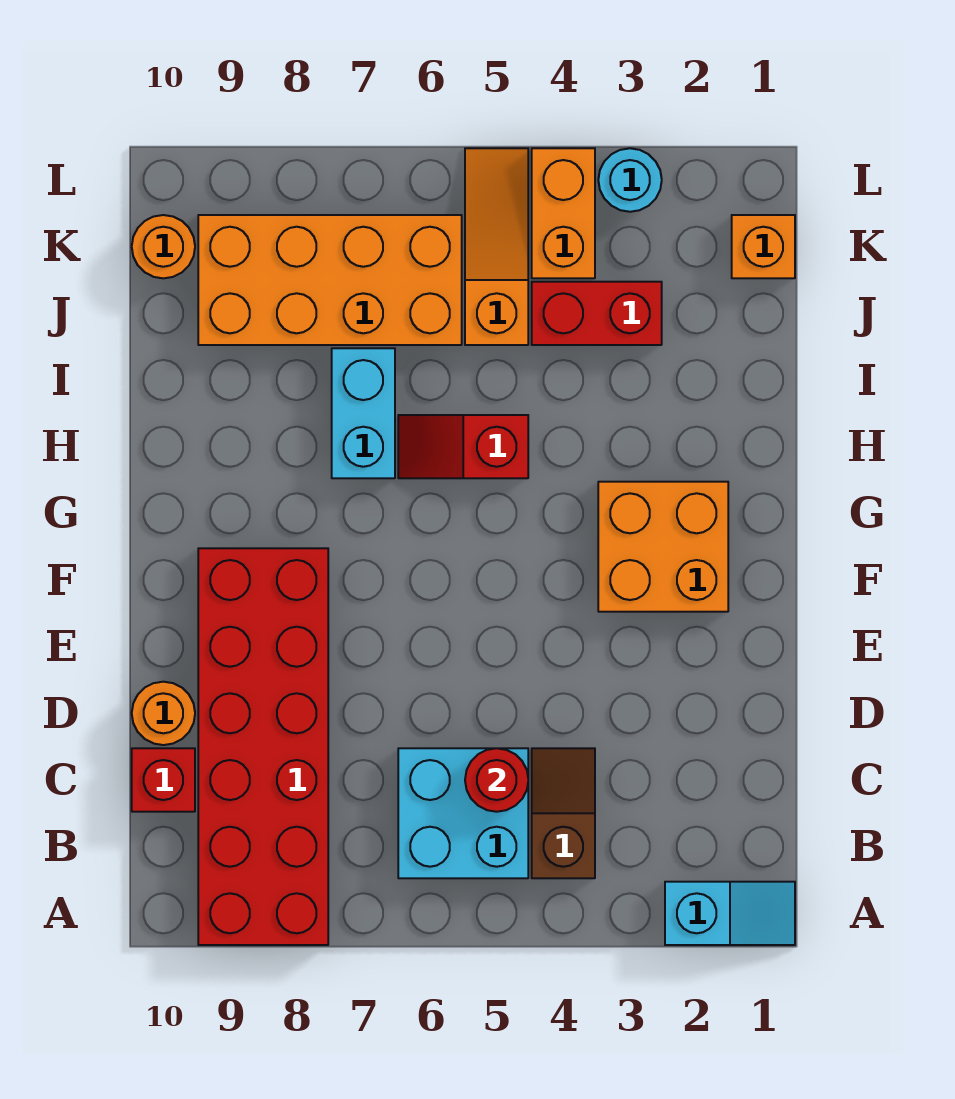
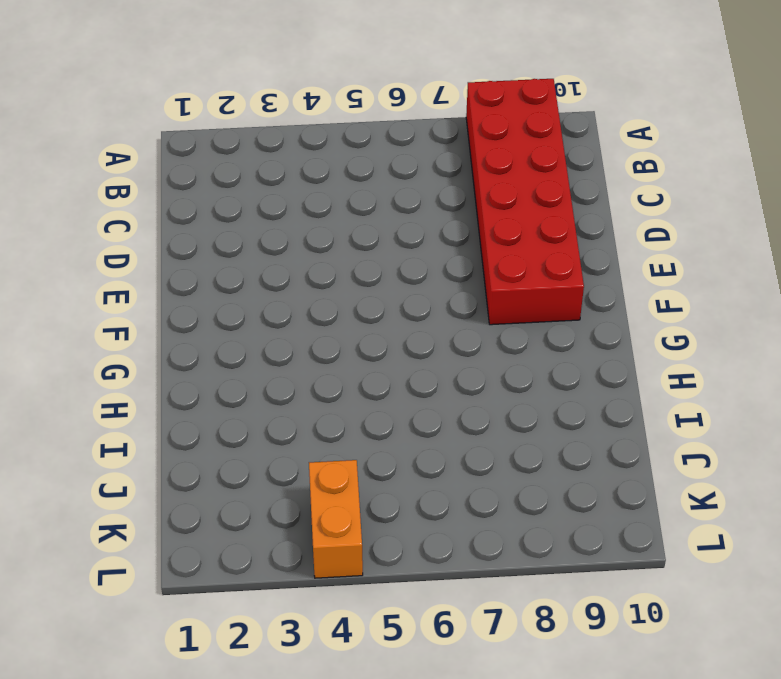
none -> cyan slope A1:A2 level 1 top 2
none -> brown slope B4:C4 level 1 top B
none -> cyan brick B5:C6 level 1

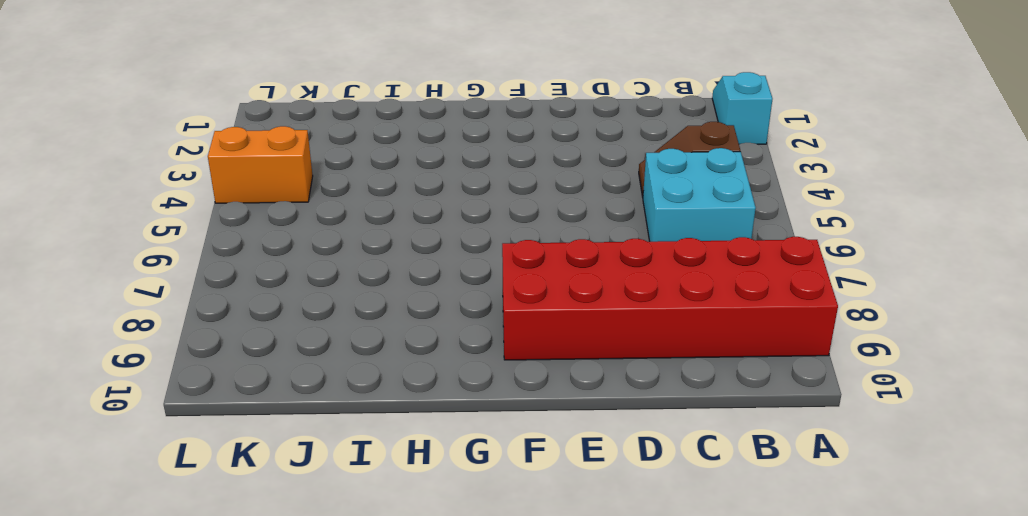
none -> red brick C10 level 1
none -> orange round brick D10 level 1
none -> orange brick F2:G3 level 1

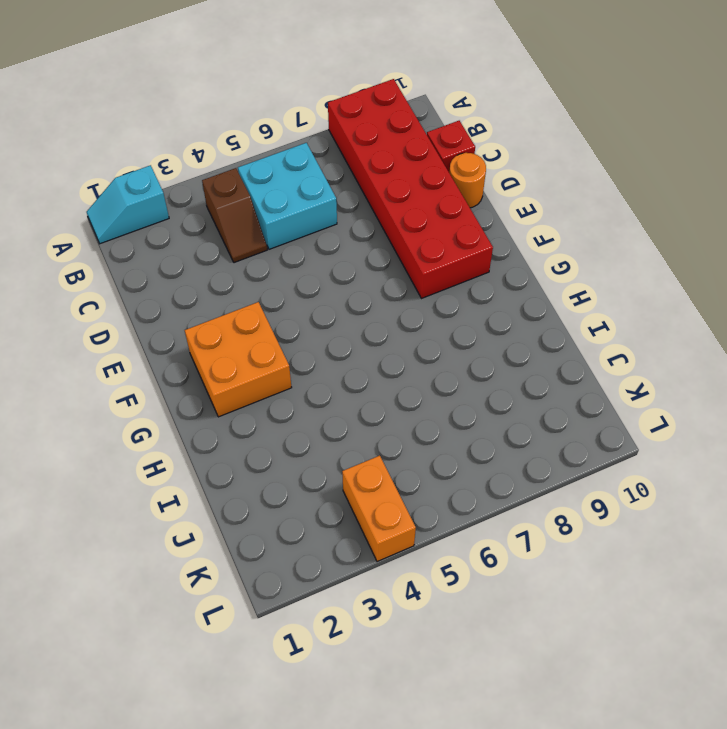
none -> red slope H5:H6 level 1 top 5
none -> cyan brick H7:I7 level 1
none -> red brick J3:J4 level 1

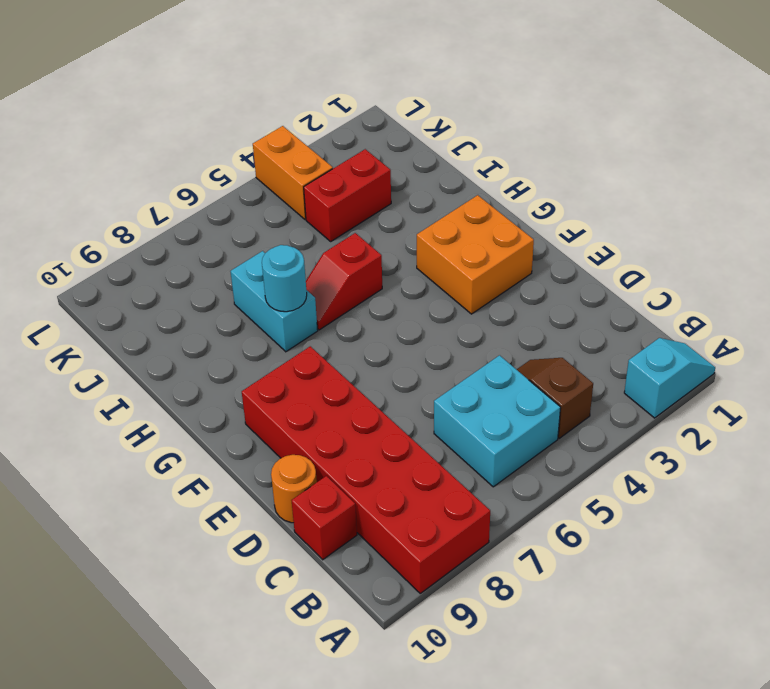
cyan round brick H7 level 2 -> cyan round brick L3 level 1
none -> orange slope J5:L5 level 1 top J
none -> orange brick J6:K9 level 1
none -> orange brick K1 level 1

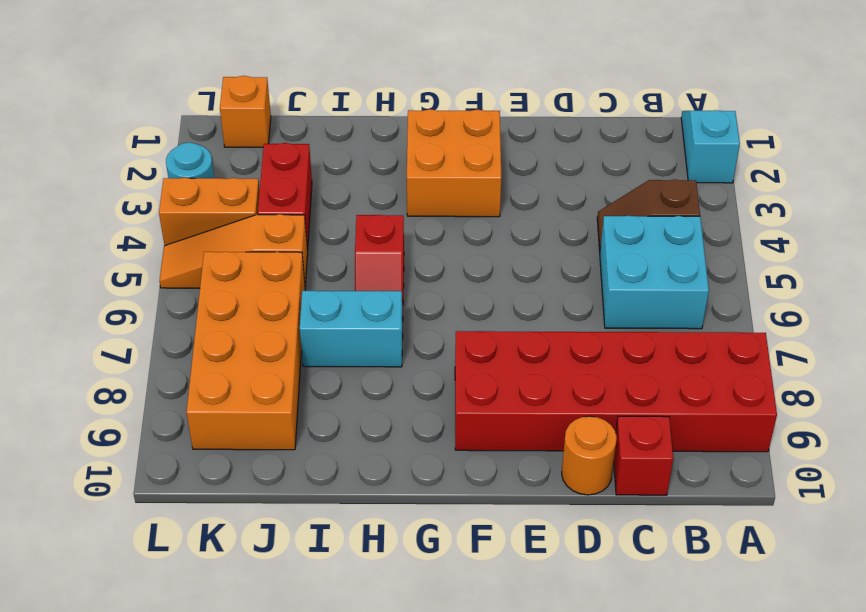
none -> orange round brick K10 level 1
none -> red round brick C5 level 2

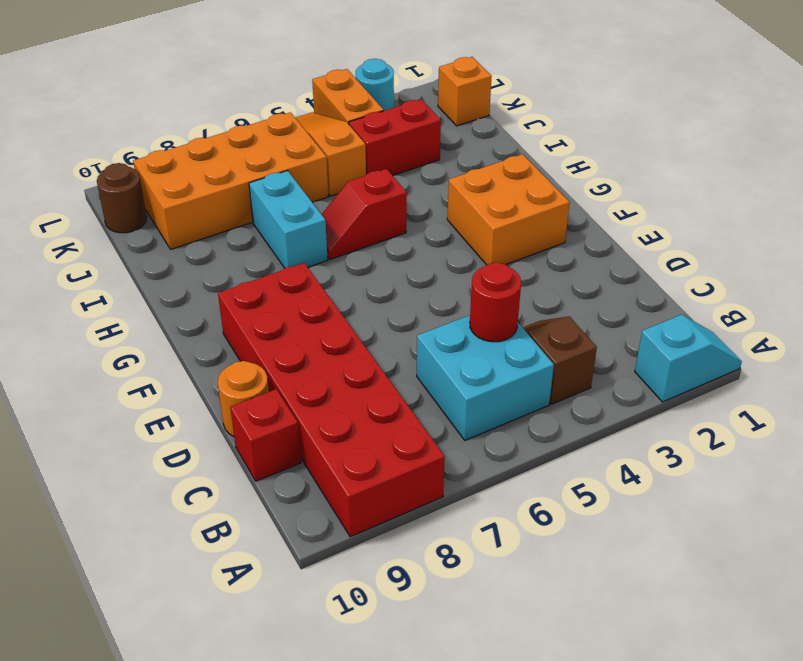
brown round brick K10 level 1 -> orange round brick K10 level 1

